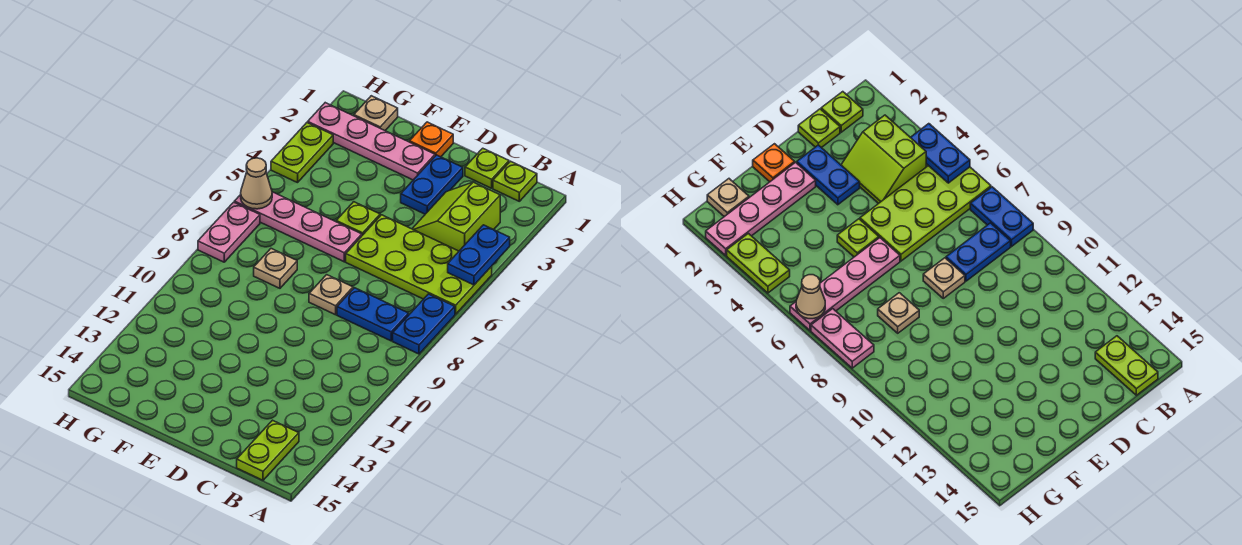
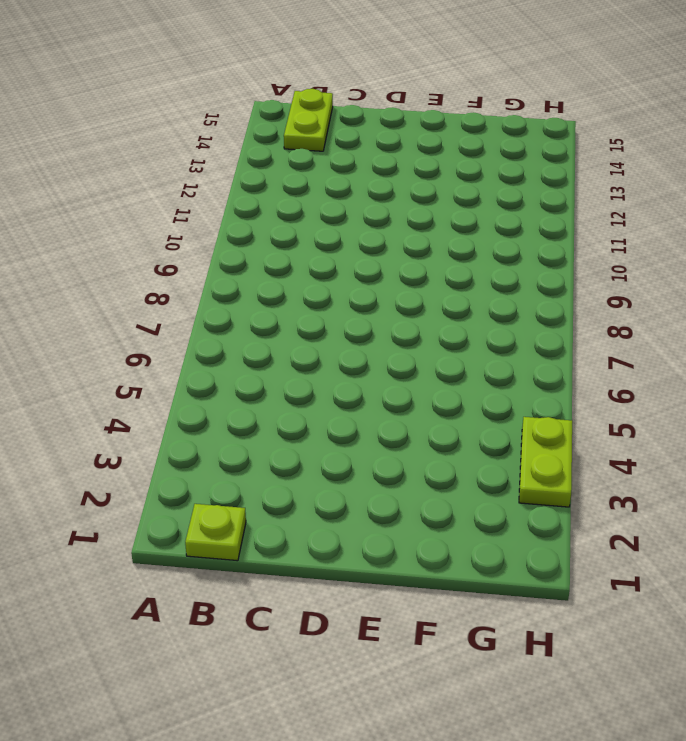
none -> lime plate A5:D6 level 1
none -> blue plate A7:A8 level 1
none -> lime slope B3:C4 level 1 top B

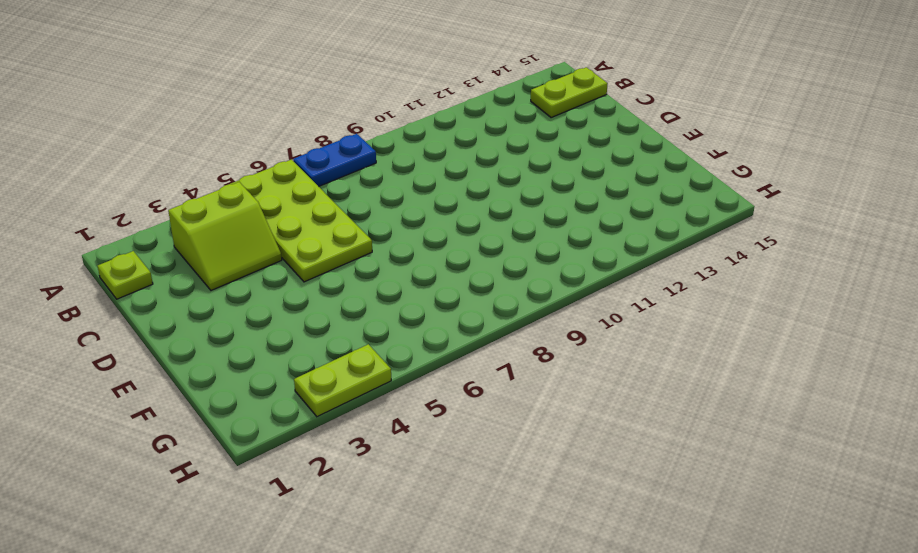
none -> blue plate B8:C8 level 1
none -> lime plate C1 level 1
none -> blue plate D2:D3 level 1

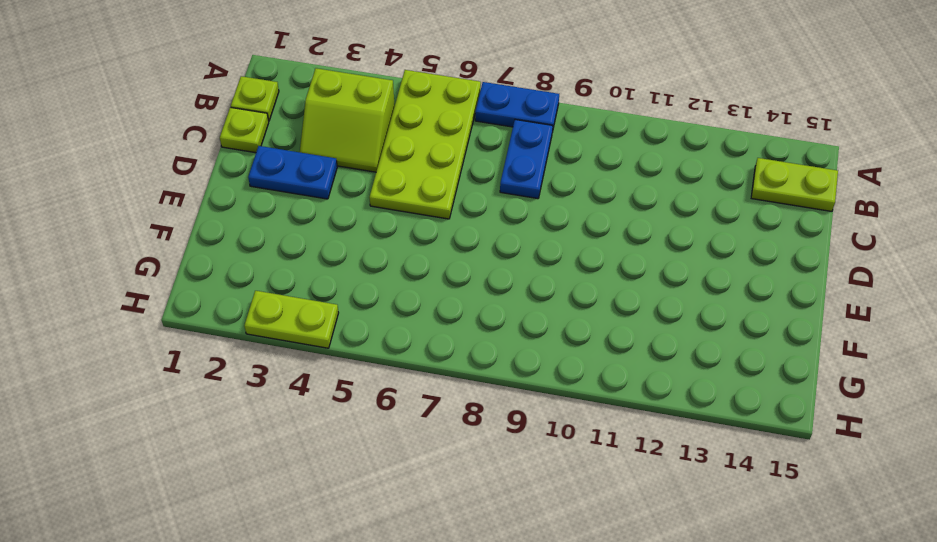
none -> tan plate D8 level 1
none -> orange plate E1 level 1
none -> pink plate E2:H2 level 1

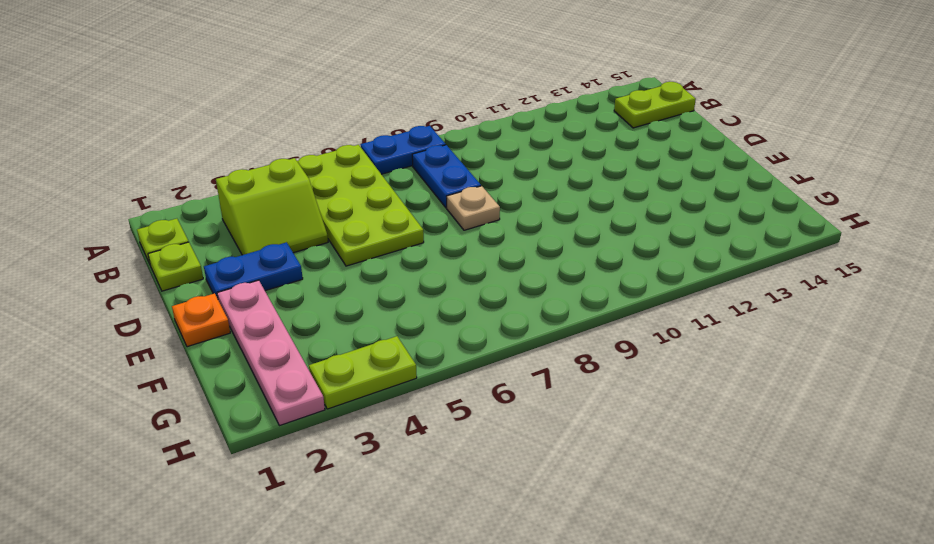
none -> lime plate E5 level 1
none -> pink plate E6:H6 level 1
none -> tan plate F8 level 1

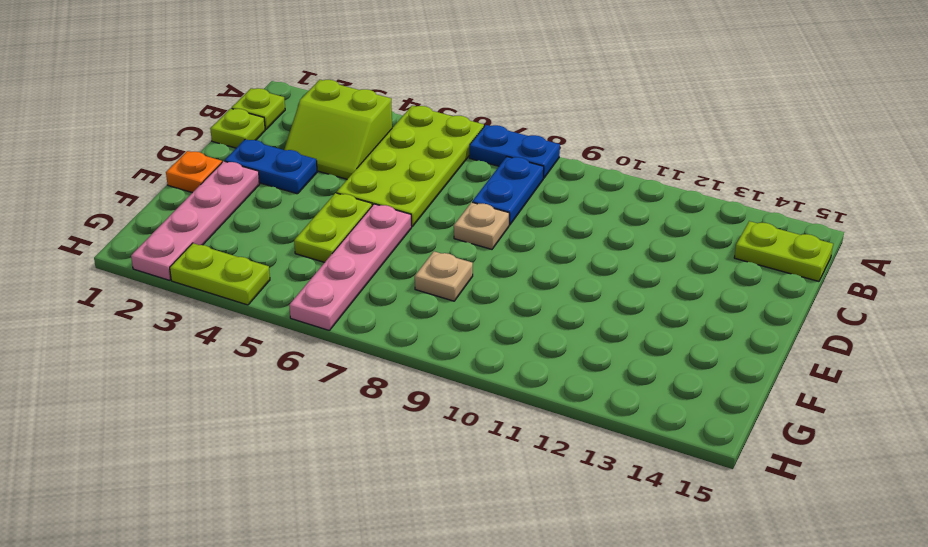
lime plate E5:F5 level 1 -> lime plate E5 level 1
none -> tan plate G1 level 1
none -> pink plate H7:H8 level 1
none -> blue plate A4:A5 level 2

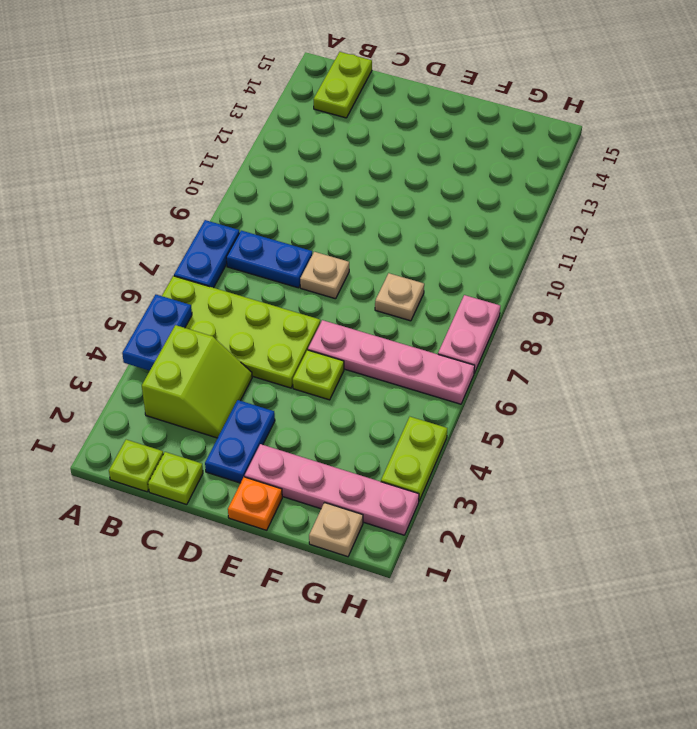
none -> tan cone H6 level 2

